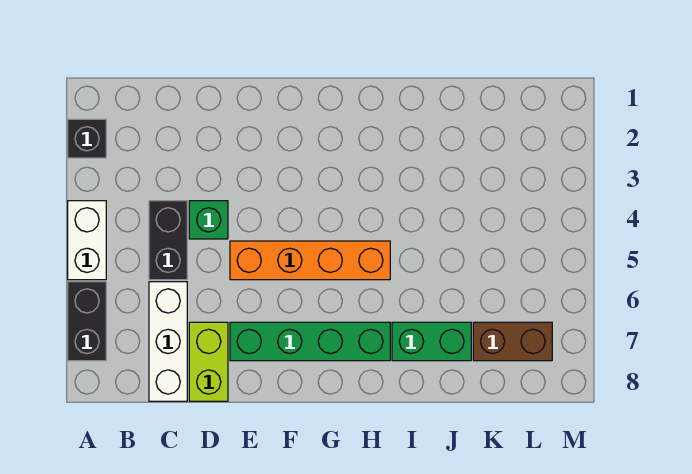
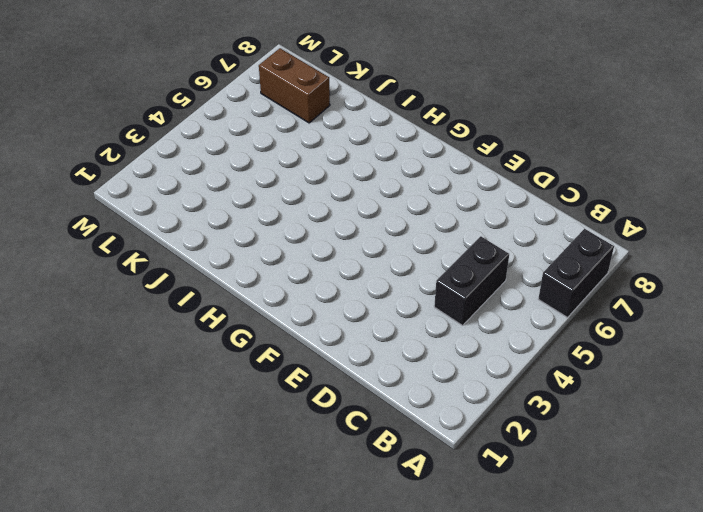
none -> black brick A2 level 1
none -> white brick A4:A5 level 1

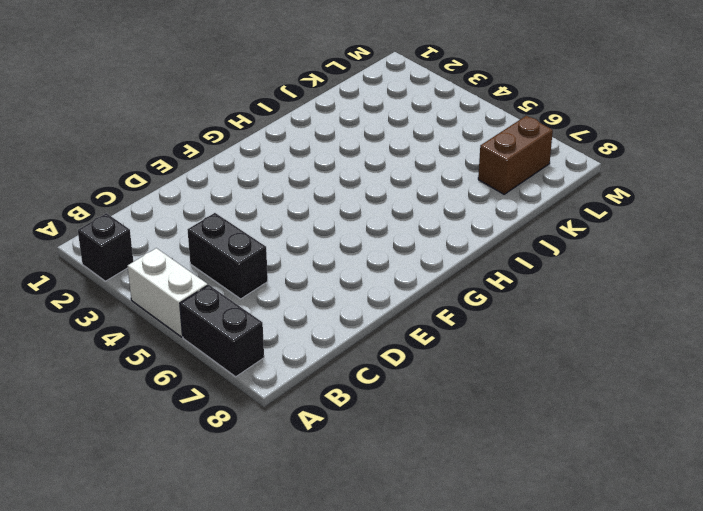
none -> white brick C6:C8 level 1
none -> green brick D4 level 1

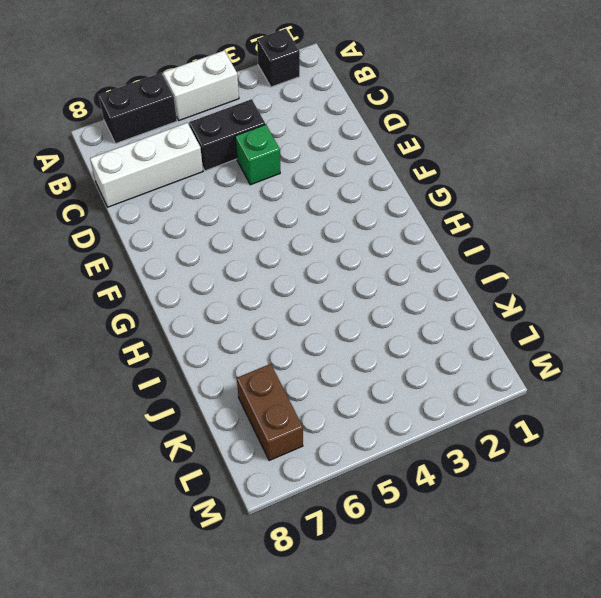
none -> lime brick D7:D8 level 1
none -> orange brick E5:H5 level 1

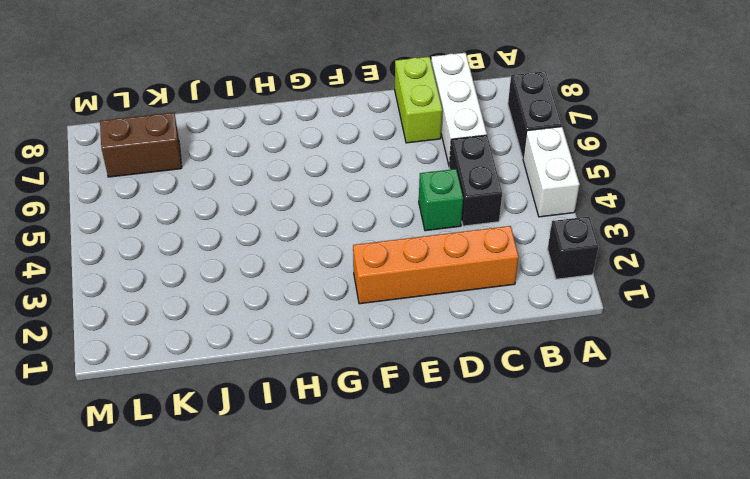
orange brick C2:F2 level 1 -> orange brick E5:H5 level 1
none -> green brick E7:H7 level 1
none -> green brick I7:J7 level 1

